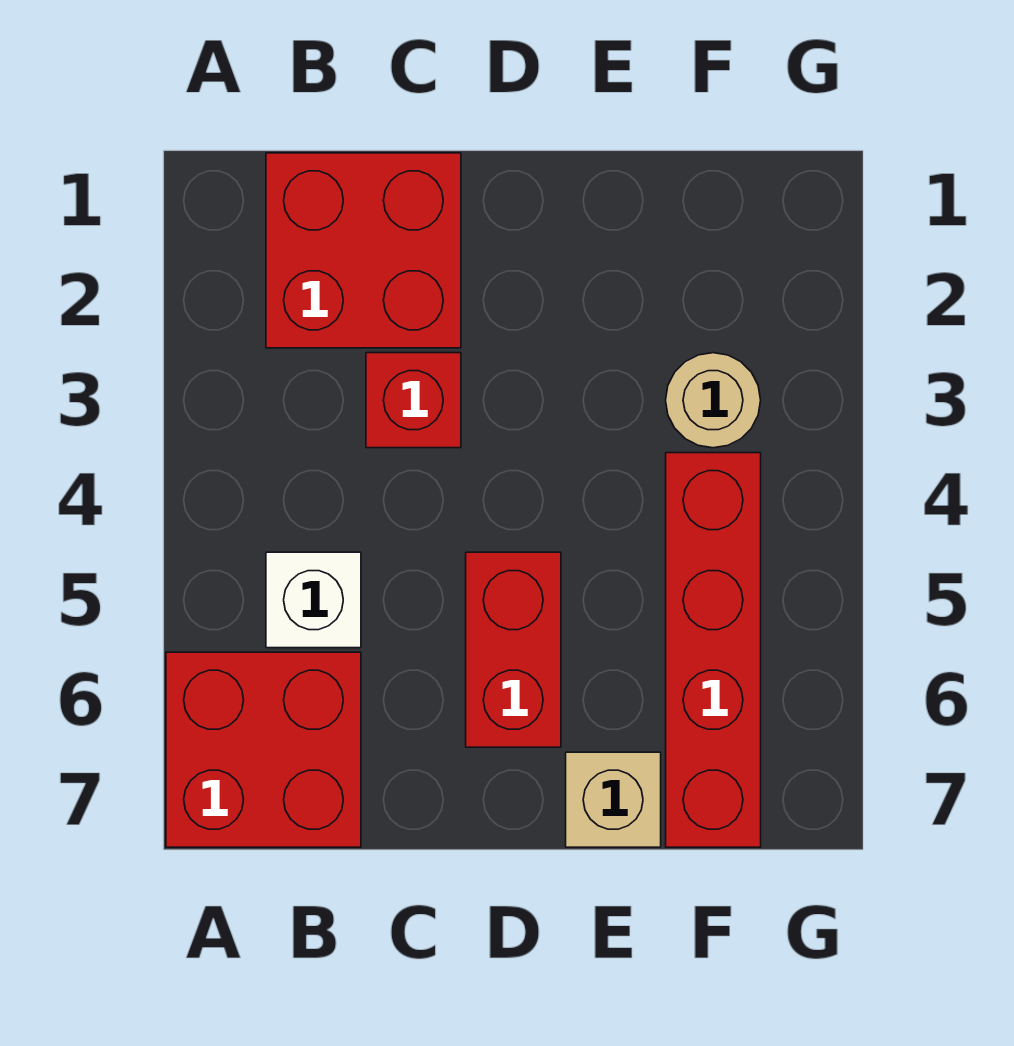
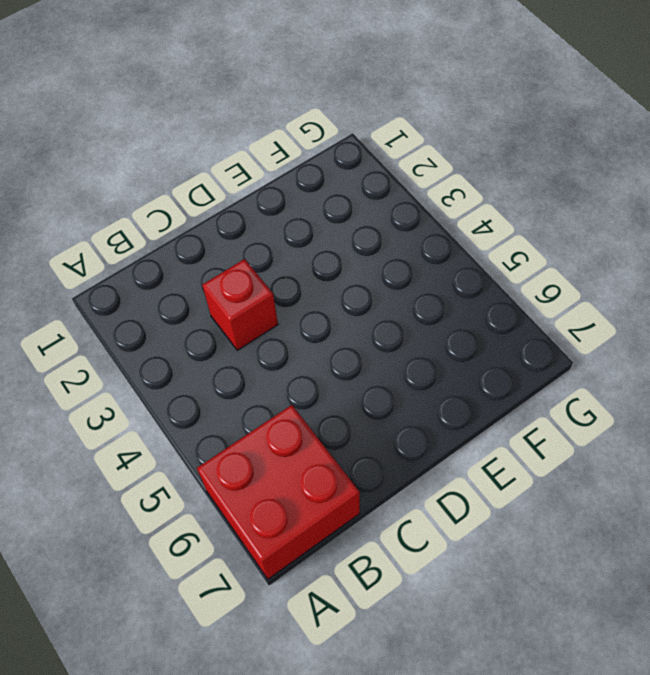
none -> red brick B1:C2 level 1
none -> white brick B5 level 1

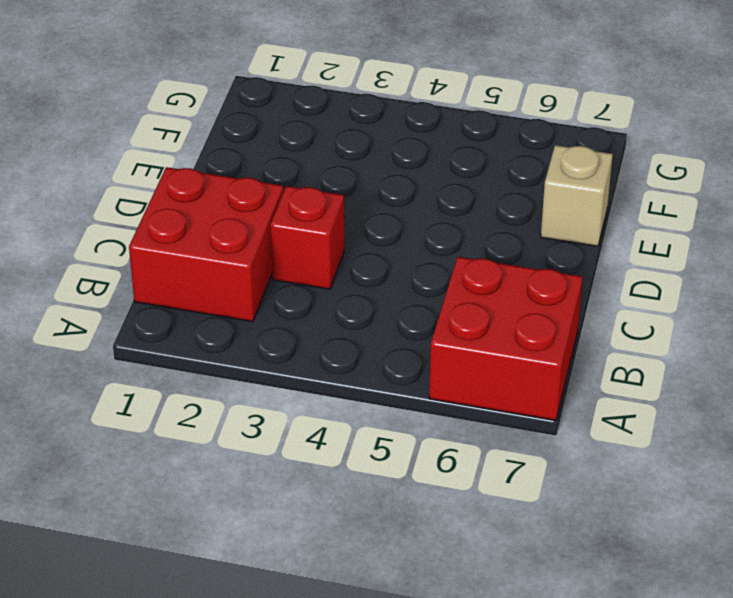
none -> white brick B5 level 1
none -> red brick D5:D6 level 1

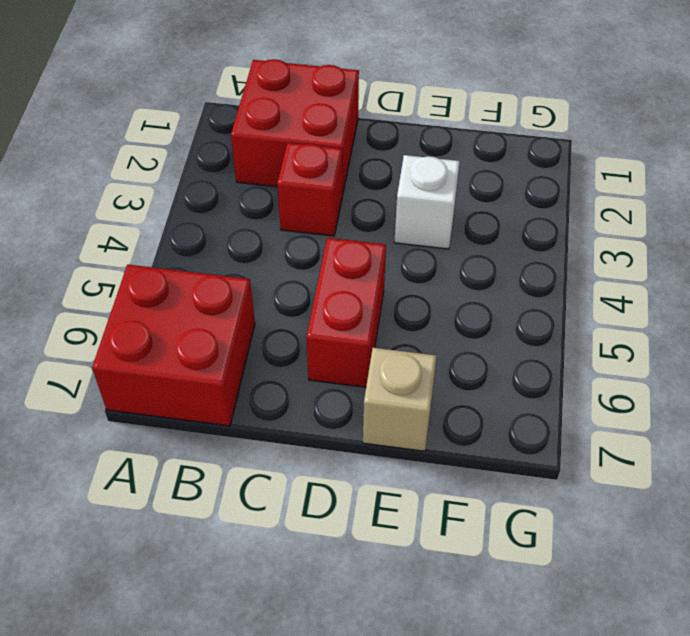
white brick E3 level 1 -> white brick B5 level 1
none -> tan round brick F3 level 1
none -> red brick F4:F7 level 1

